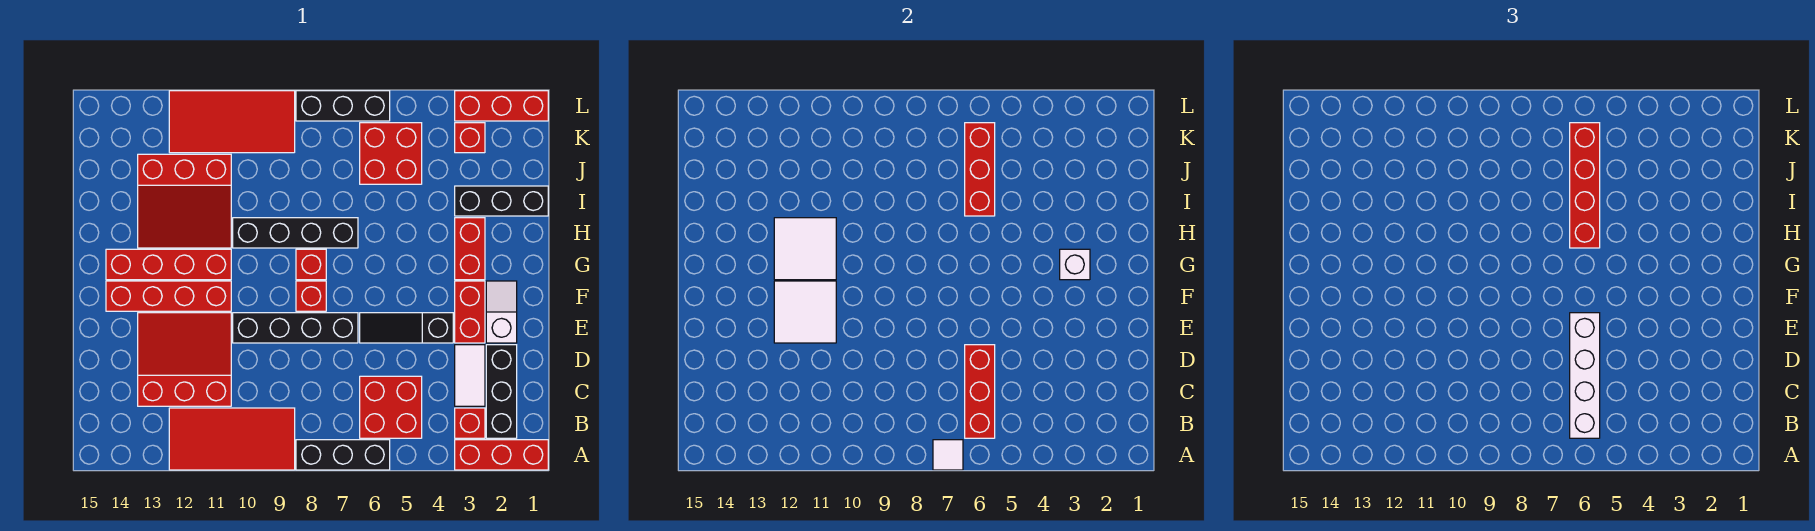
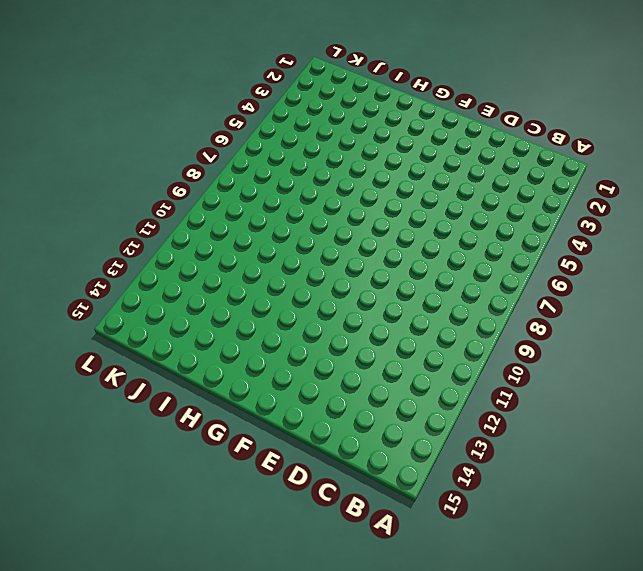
none -> red brick A1:A3 level 1
none -> black brick A6:A8 level 1
none -> red tile A9:B12 level 1
none -> black brick B2:D2 level 1

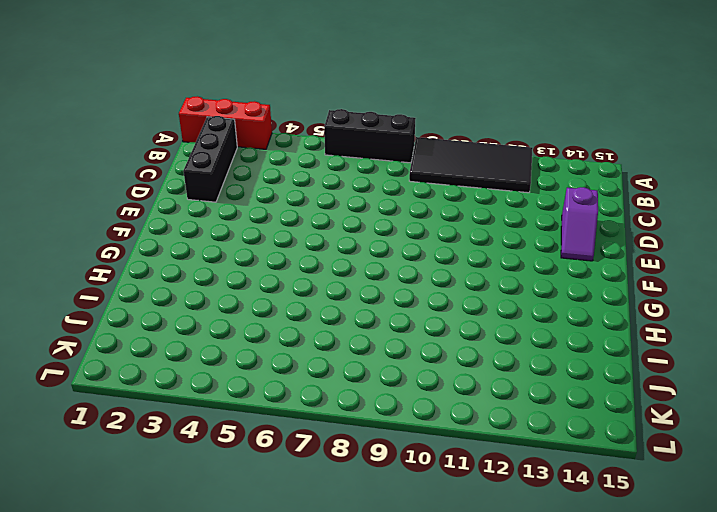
black tile A9:B12 level 1 -> red tile A9:B12 level 1
purple slope D14:E14 level 1 top D -> none
none -> red brick B3 level 1
none -> red brick B5:C6 level 1
none -> white tile C3:D3 level 1
none -> red slope C11:E13 level 1 top C

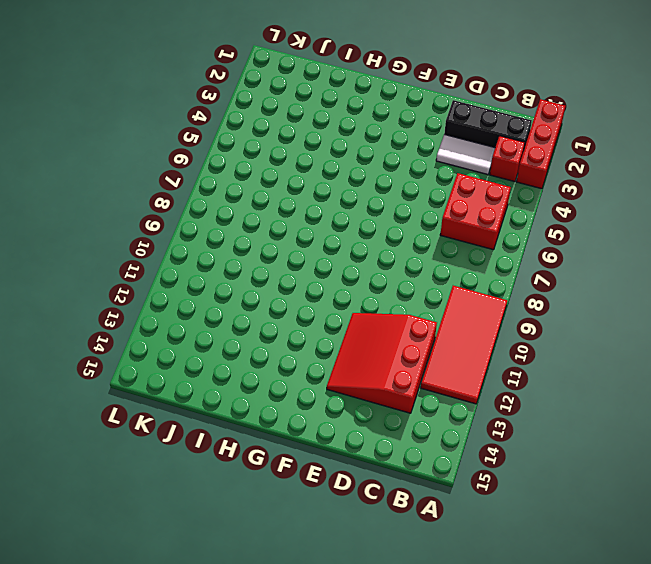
none -> black brick A6:A8 level 1
none -> white slope E2:F2 level 1 top E
none -> red brick E3:F3 level 1
none -> black slope E4:E6 level 1 top 4

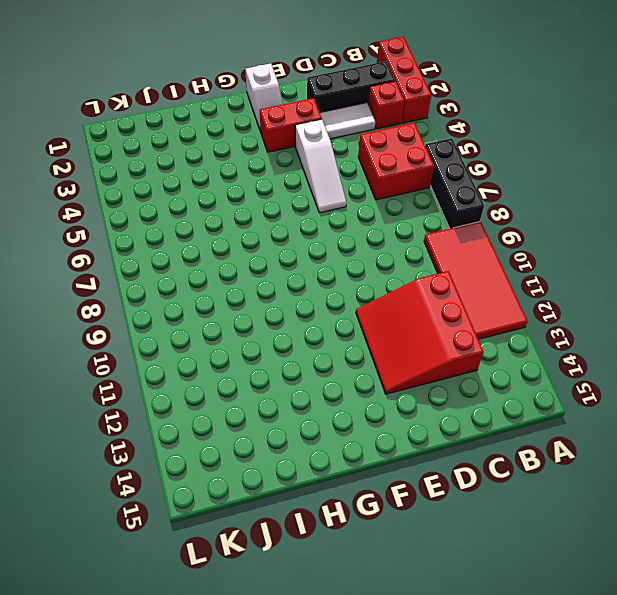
white slope E4:E6 level 1 top 4 -> black slope E4:E6 level 1 top 4
white slope F1:F2 level 1 top 1 -> white slope E2:F2 level 1 top E
none -> black brick E7:E10 level 1
none -> red brick F8 level 1
none -> red brick F11:F14 level 1
none -> red brick G3:H3 level 1

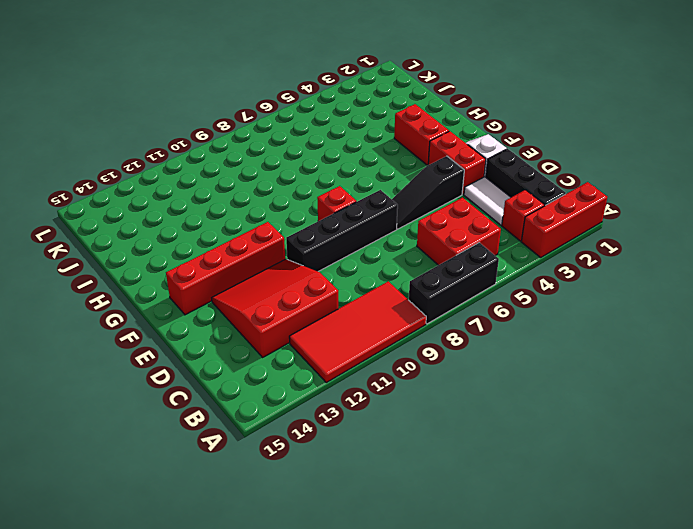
none -> red brick G8 level 1
none -> red brick G11:G14 level 1
none -> black brick H7:H10 level 1
none -> red slope H11:J13 level 1 top J

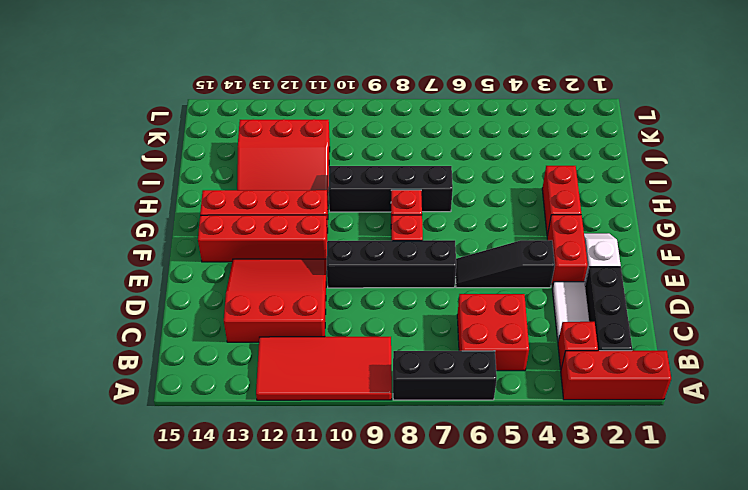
none -> black brick I1:I3 level 1
none -> red brick J5:K6 level 1
none -> red brick K3 level 1
none -> red tile K9:L12 level 1

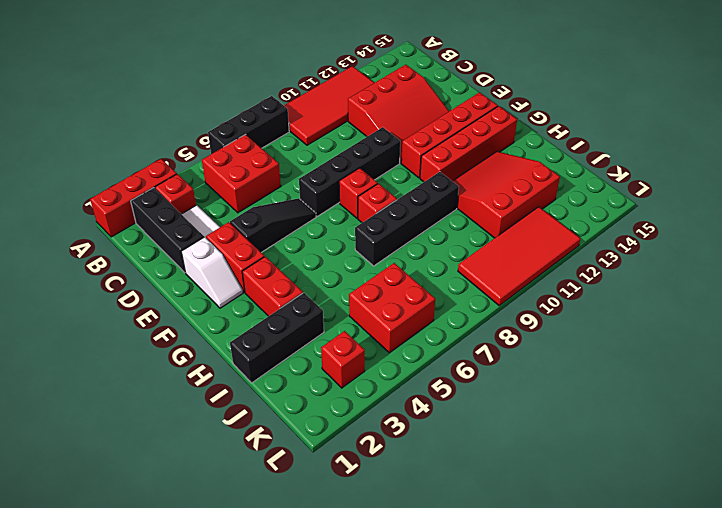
none -> red brick L1:L3 level 1
none -> black brick L6:L8 level 1
none -> white tile A7 level 2
none -> red brick B6:D6 level 2

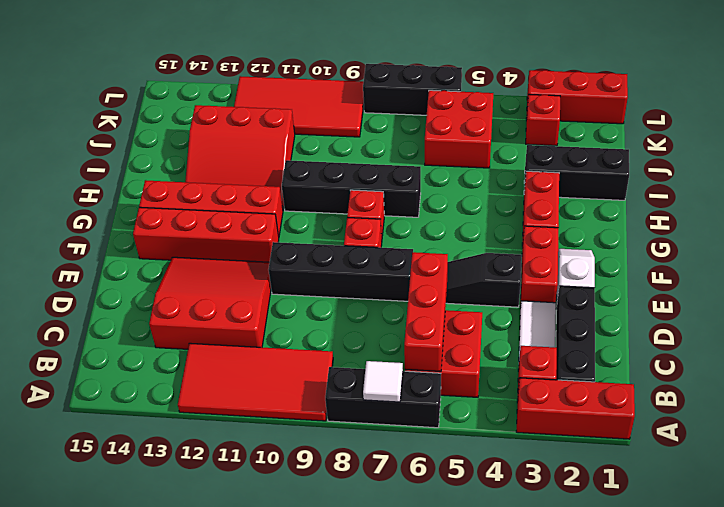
none -> white tile E11:F12 level 2
none -> white brick G3 level 2
none -> white tile G11:H12 level 2
none -> red brick I6:K6 level 2

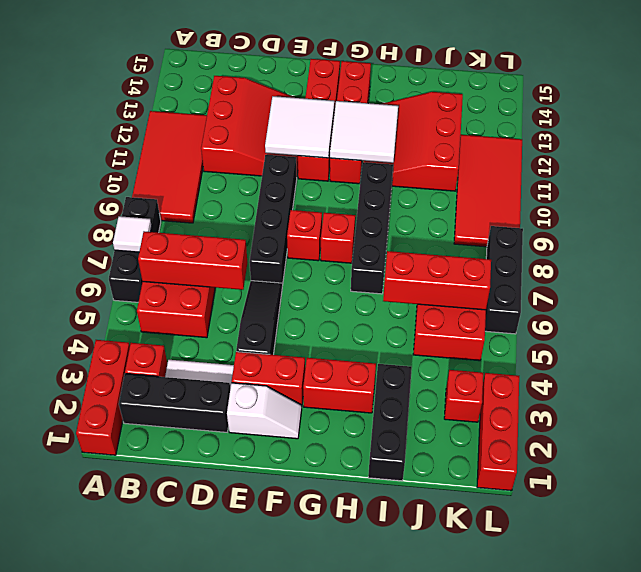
none -> white brick G3 level 2
none -> white brick B6:E6 level 3
none -> red brick H6:K6 level 3

